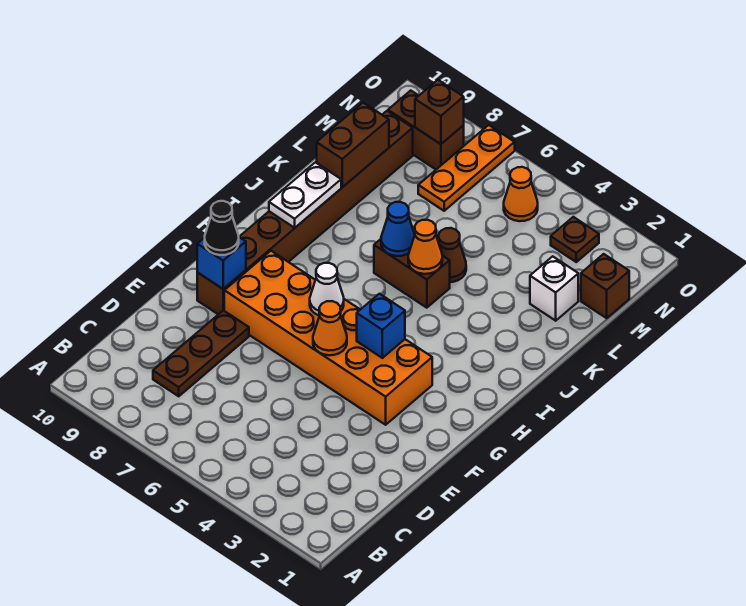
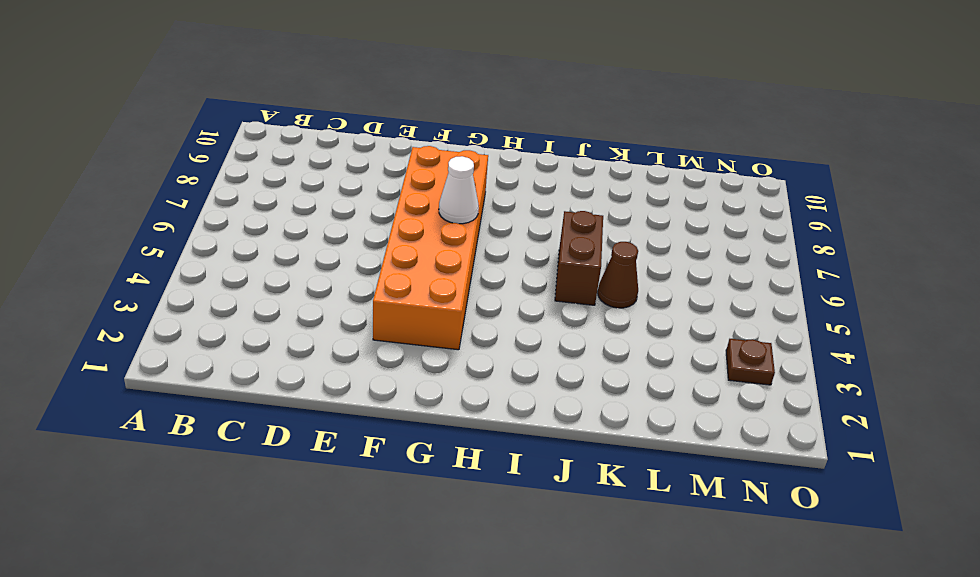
none -> brown plate C8:E8 level 1
none -> brown brick F9:M9 level 1
none -> white brick L2 level 1

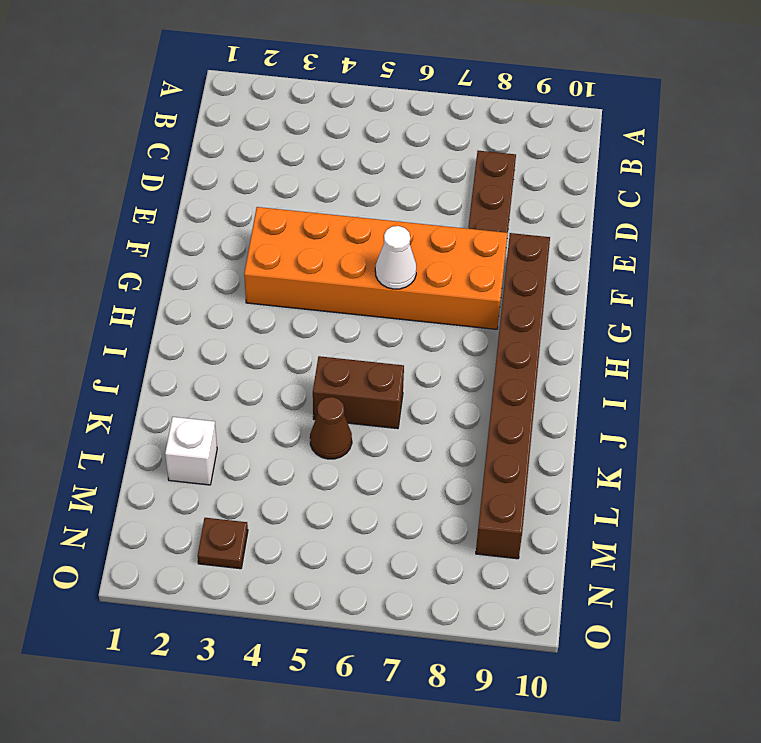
none -> brown brick M1 level 1
none -> orange plate M7:O7 level 1
none -> orange cone N5 level 1

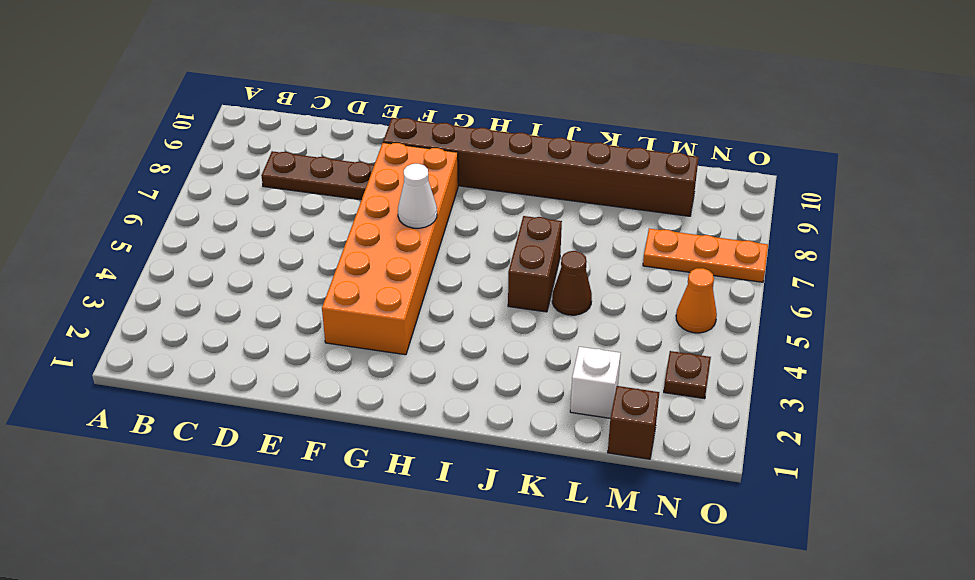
none -> brown brick N8:N9 level 1
none -> orange cone F5 level 2
none -> blue brick F9 level 2

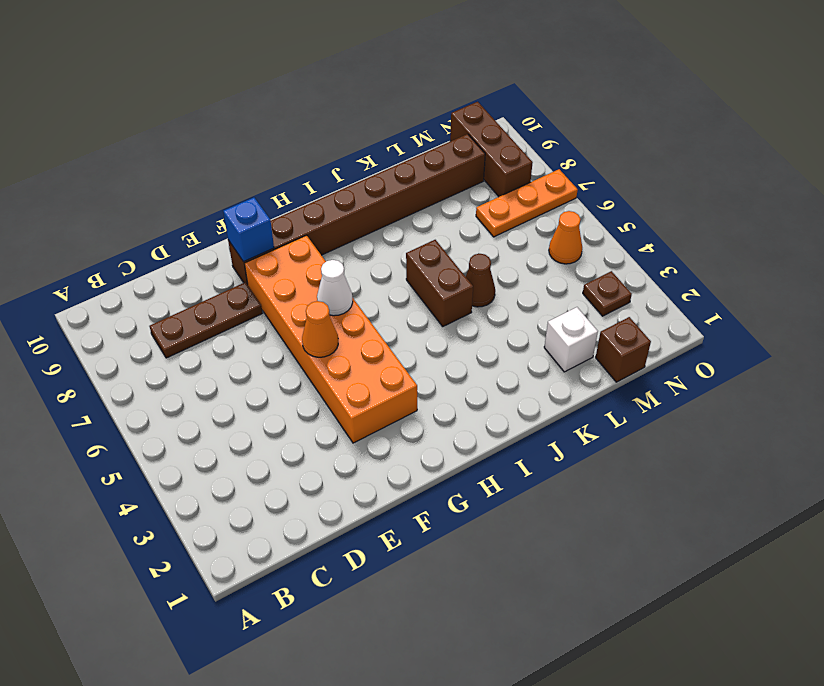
brown brick N8:N10 level 1 -> brown brick N8:N9 level 1
none -> blue brick G4 level 2
none -> white plate I9:J9 level 2
none -> orange cone J5 level 2

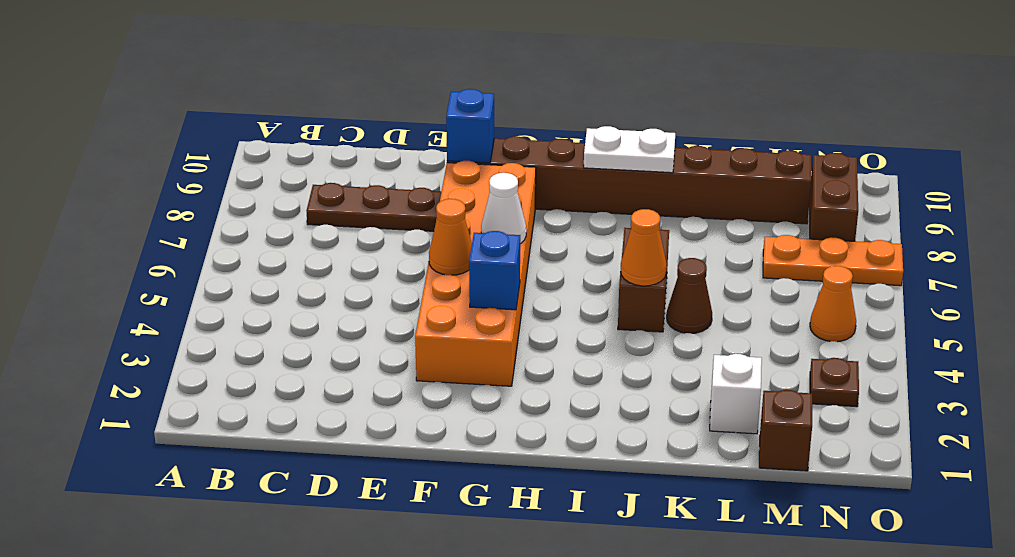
none -> blue cone J6 level 2
none -> brown brick K9:L9 level 2
none -> brown brick N8 level 2

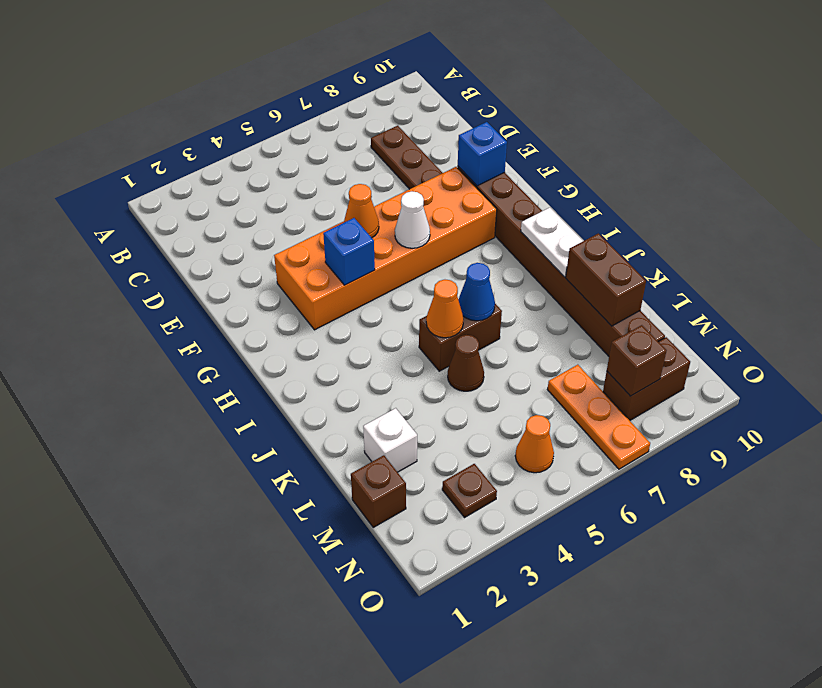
none -> black cone F9 level 3

